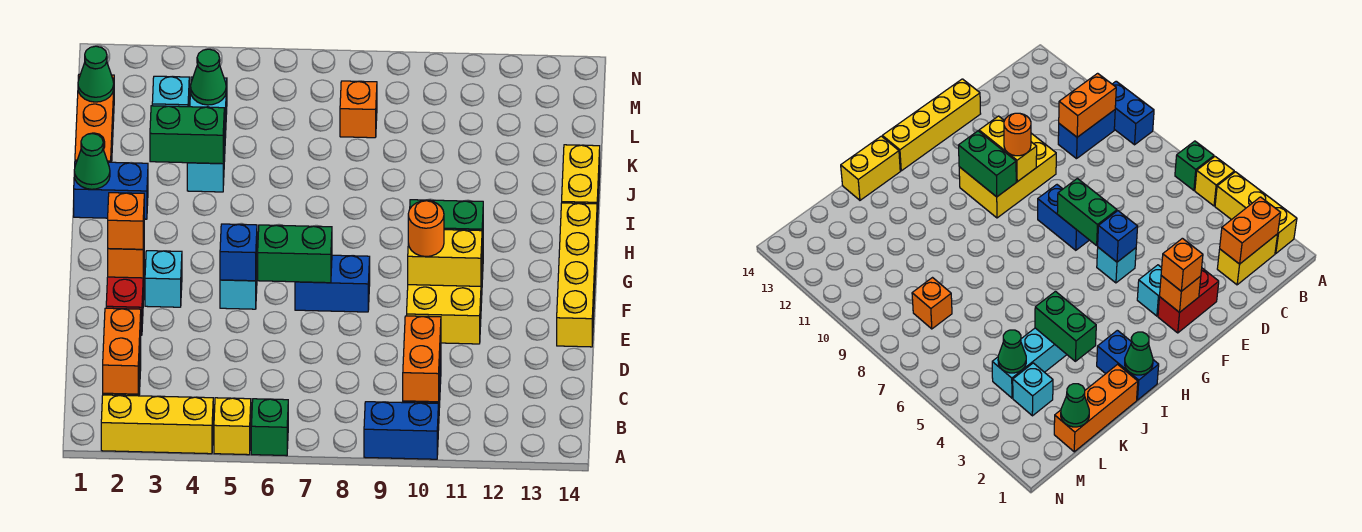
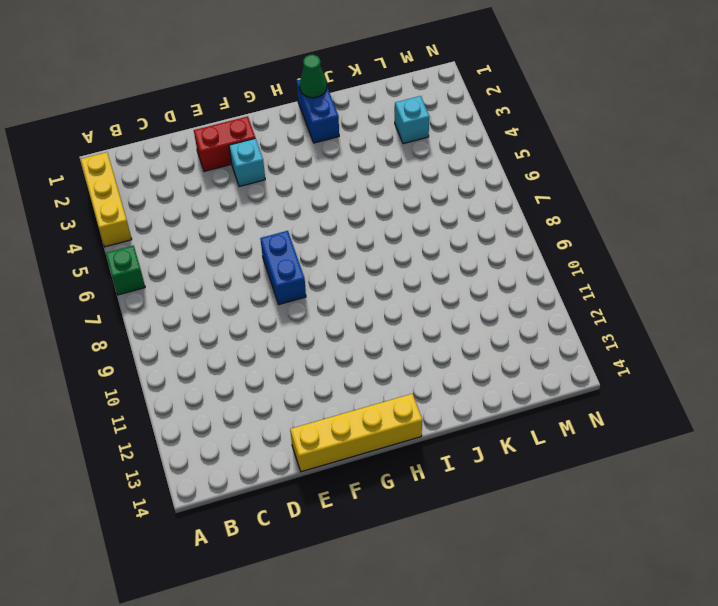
none -> yellow brick A5 level 1
none -> blue brick A9:A10 level 1
none -> yellow brick B2:C2 level 1
none -> blue brick B10:C10 level 1

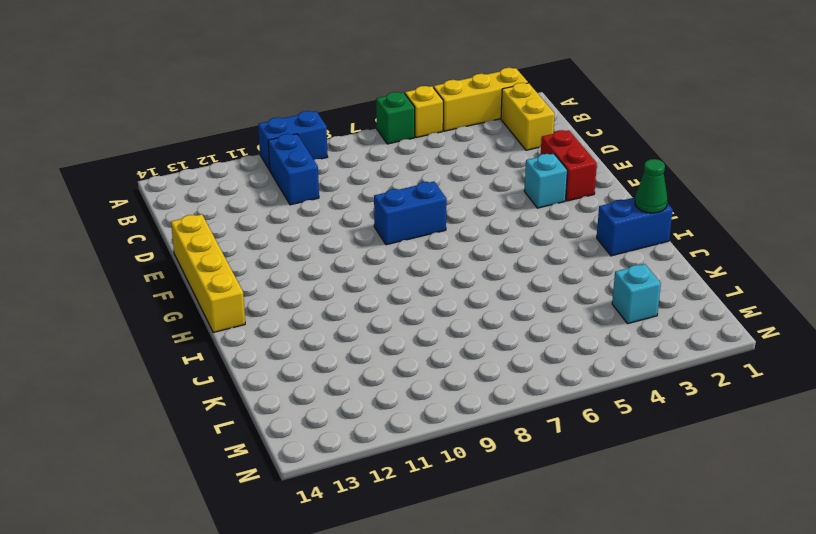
none -> yellow brick E10:G11 level 1
none -> cyan brick F5 level 1
none -> yellow brick I14:J14 level 1
none -> orange brick J1:L1 level 1

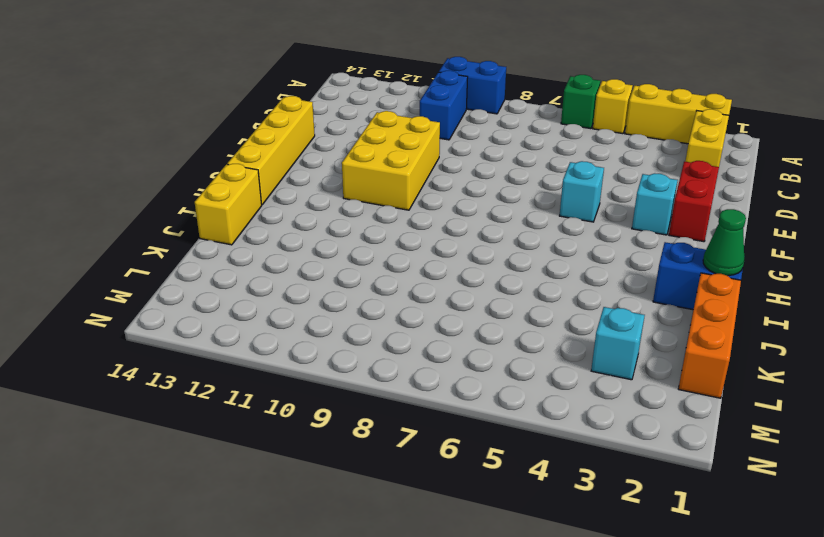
none -> blue brick F7:F8 level 1
none -> cyan brick J4:L4 level 1
none -> orange brick L8 level 1
none -> orange brick B2:C2 level 2

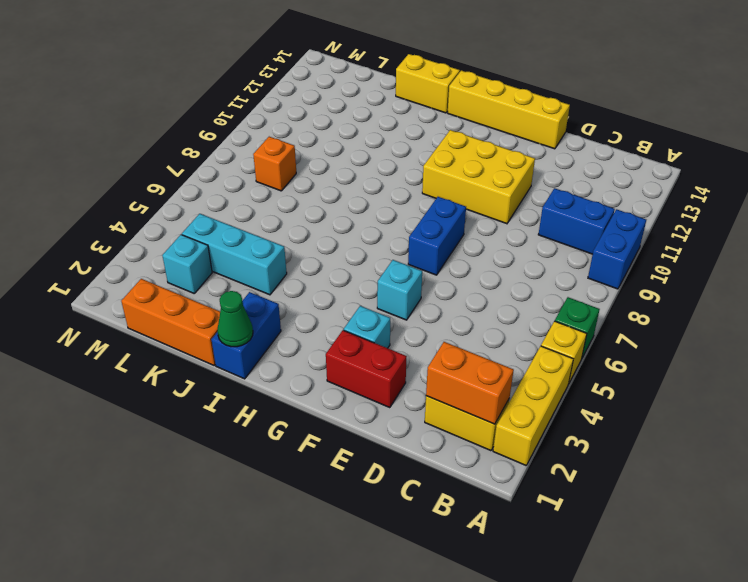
none -> orange brick B10:C10 level 2
none -> orange brick F2 level 2
none -> blue brick F5 level 2
none -> green brick F6:F7 level 2

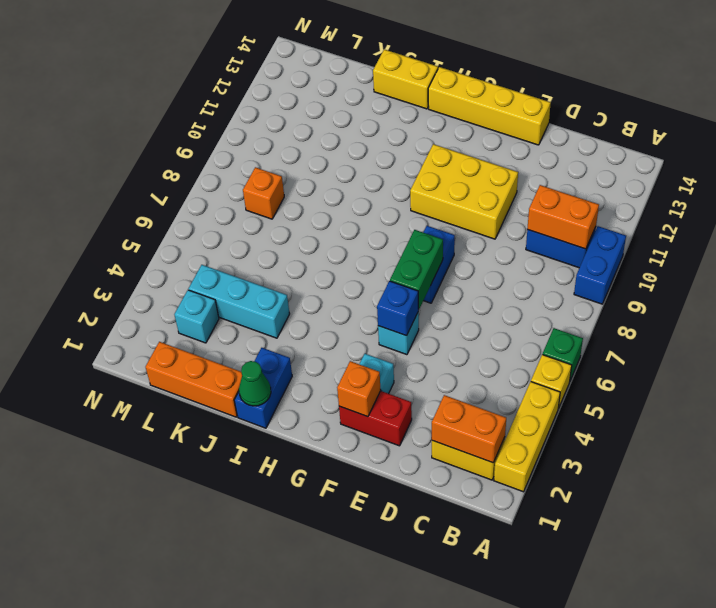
none -> yellow brick F10:F11 level 2
none -> green brick G10:G11 level 2
none -> green brick J3:J4 level 2
none -> green cone L1 level 2

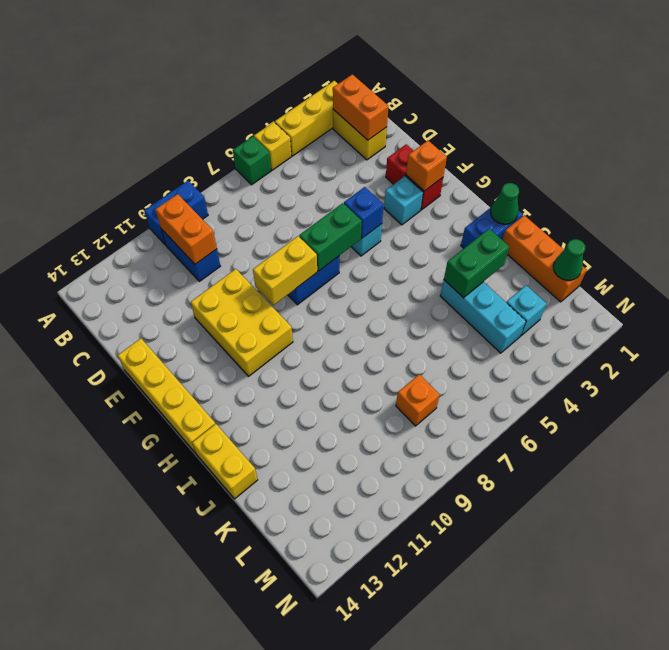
yellow brick F8:F9 level 2 -> yellow brick F10:F11 level 2
none -> green brick G10:G11 level 2
none -> green cone L4 level 2
none -> orange brick F2 level 3
none -> orange round brick F10 level 3

